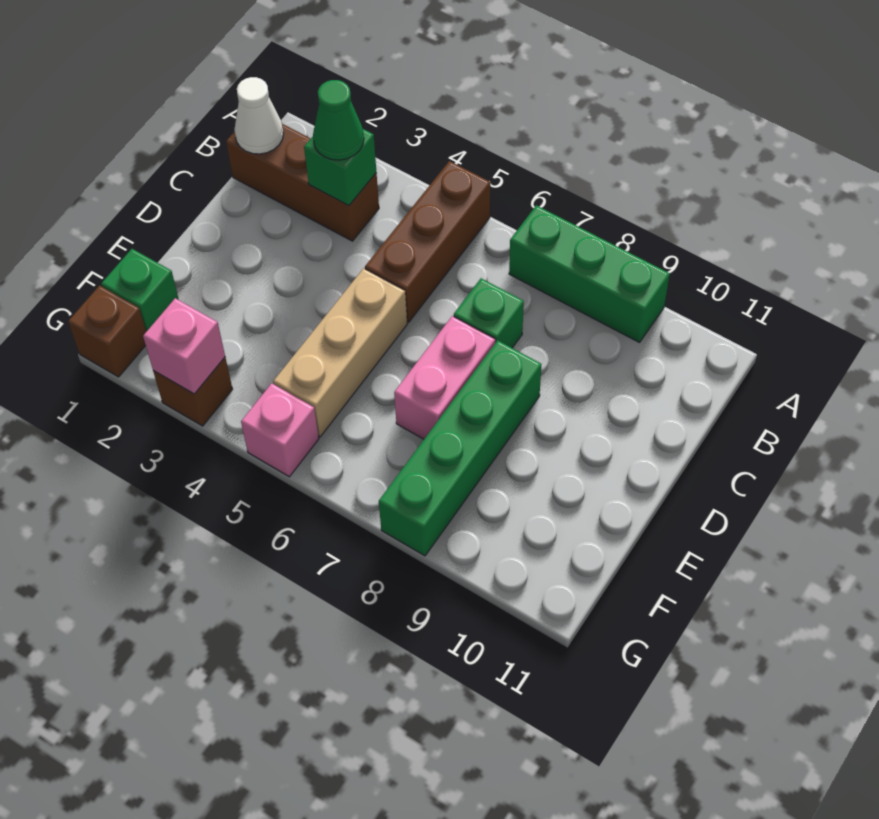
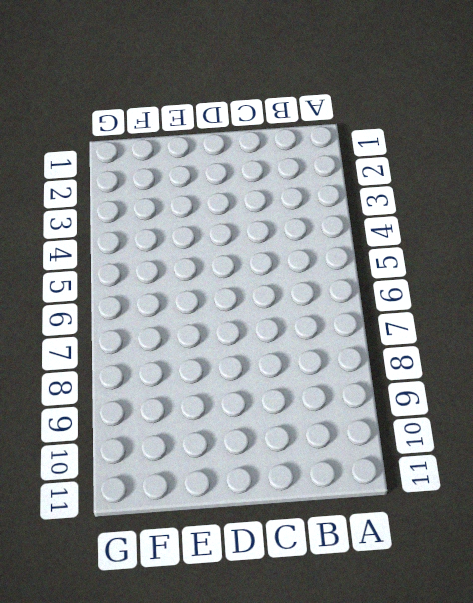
none -> brown brick A5:C5 level 1
none -> green brick A7:A9 level 1
none -> brown brick B1:B3 level 1

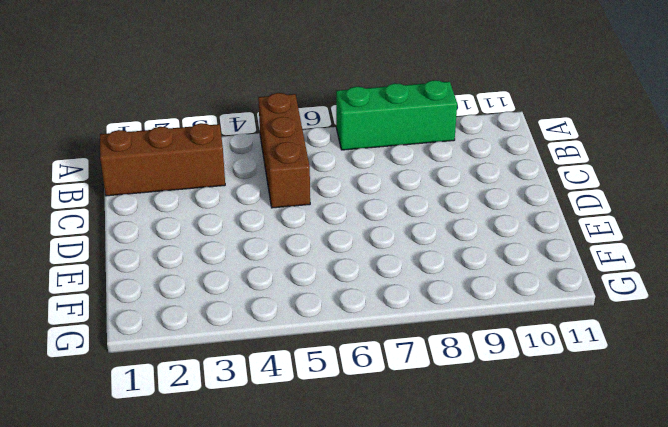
none -> green brick C7 level 1
none -> tan brick D5:F5 level 1
none -> pink brick D7:E7 level 1

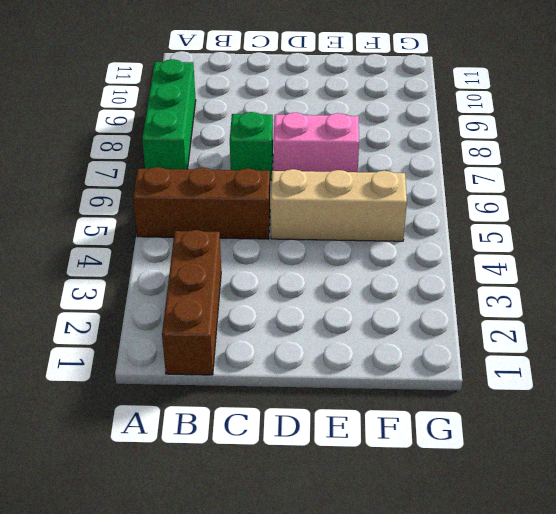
none -> green brick D8:G8 level 1
none -> green brick F1 level 1
none -> brown brick G1 level 1

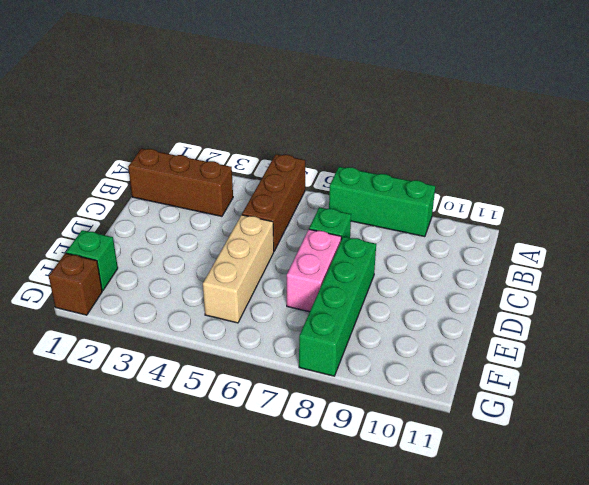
none -> brown brick G3 level 1
none -> pink brick G5 level 1
none -> white cone B1 level 2

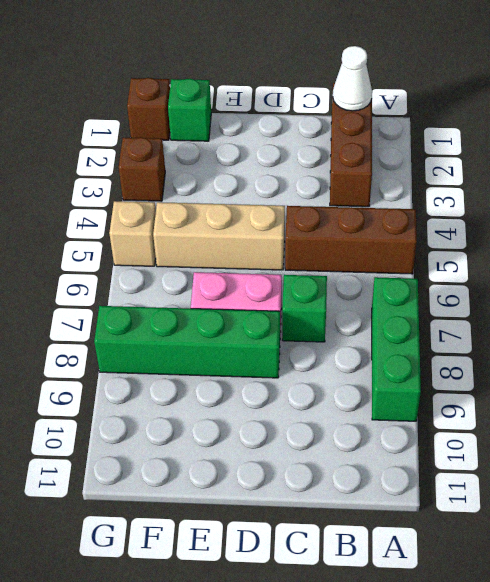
tan brick G5 level 1 -> pink brick G5 level 1
none -> green brick B3 level 2
none -> pink brick G3 level 2
none -> green cone B3 level 3

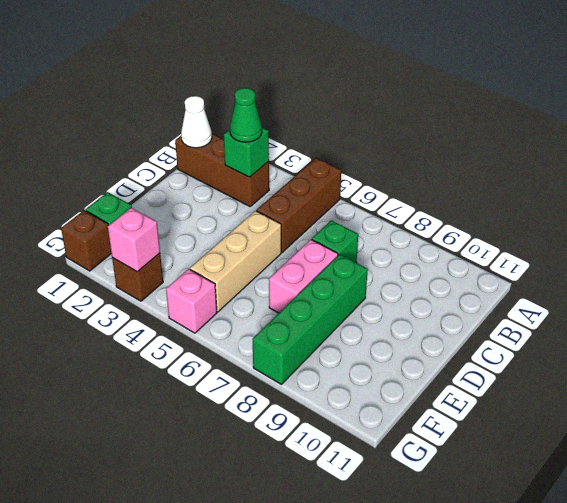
none -> green brick A7:A9 level 1

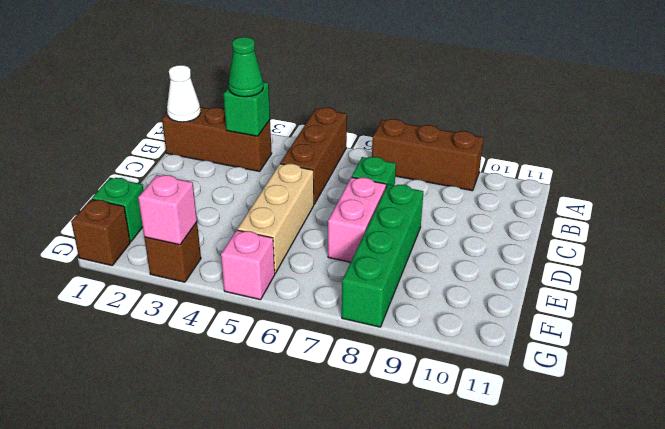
brown brick A7:A9 level 1 -> green brick A7:A9 level 1

